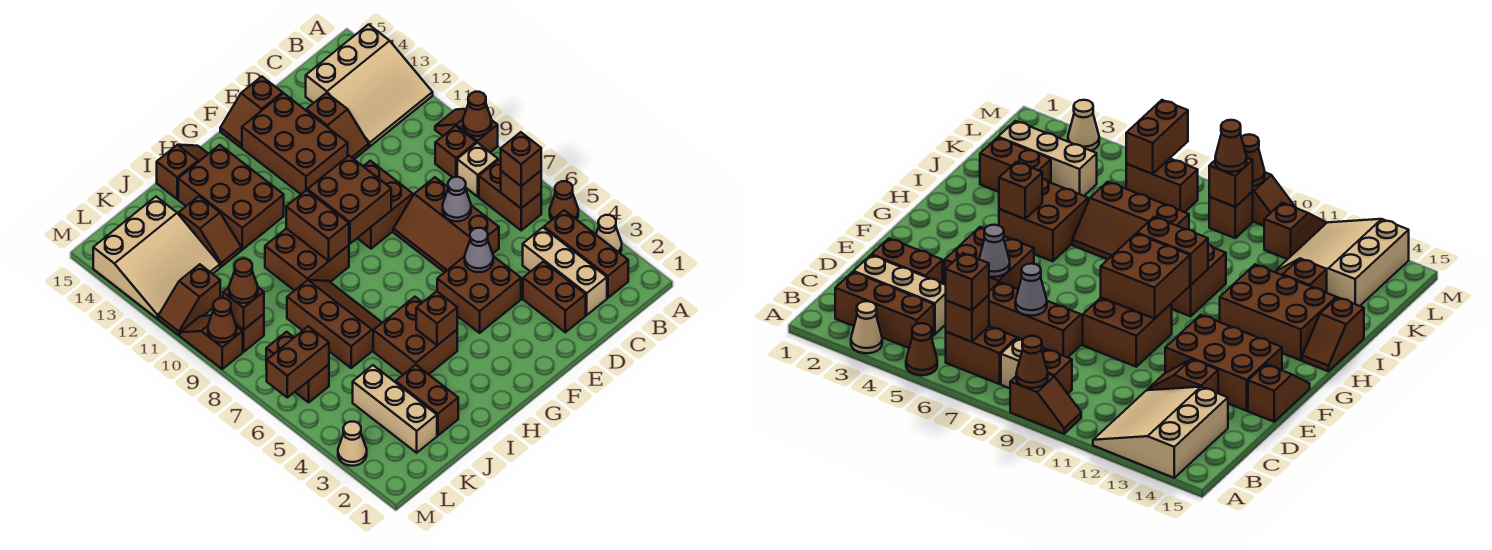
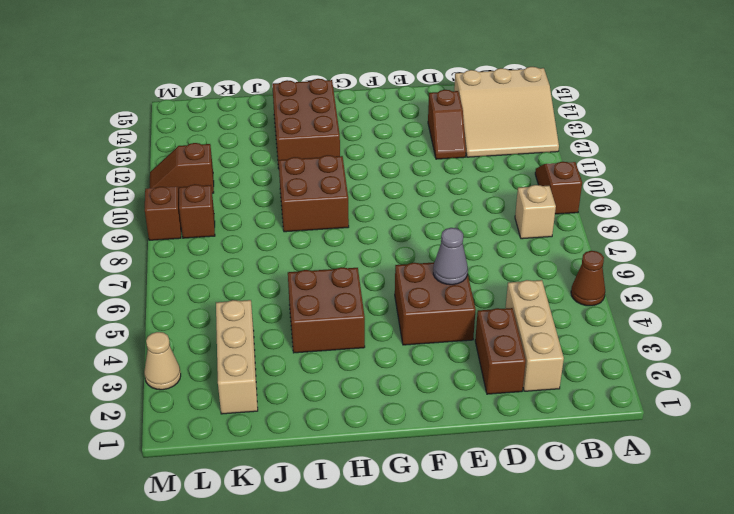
none -> tan cone A3 level 1
none -> brown brick B2:B4 level 1
none -> brown brick B6:B7 level 1
none -> brown brick B9 level 1

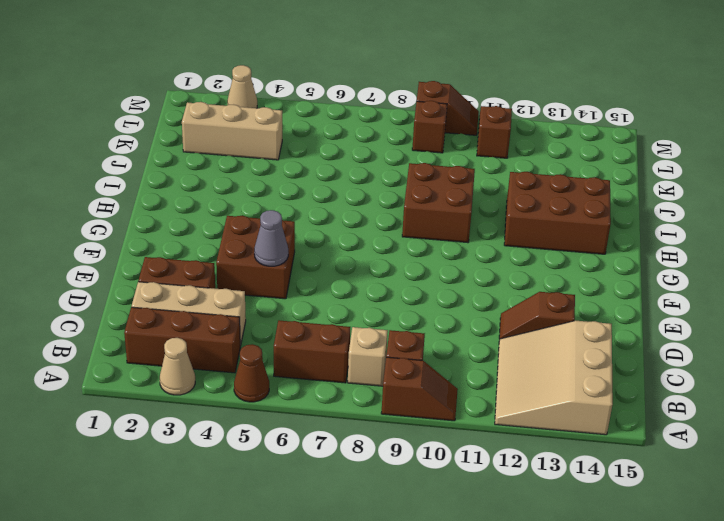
none -> brown slope D6:E8 level 1 top D
none -> brown brick E9:F10 level 1
none -> brown brick E12:F14 level 1
none -> brown slope E15:F15 level 1 top E

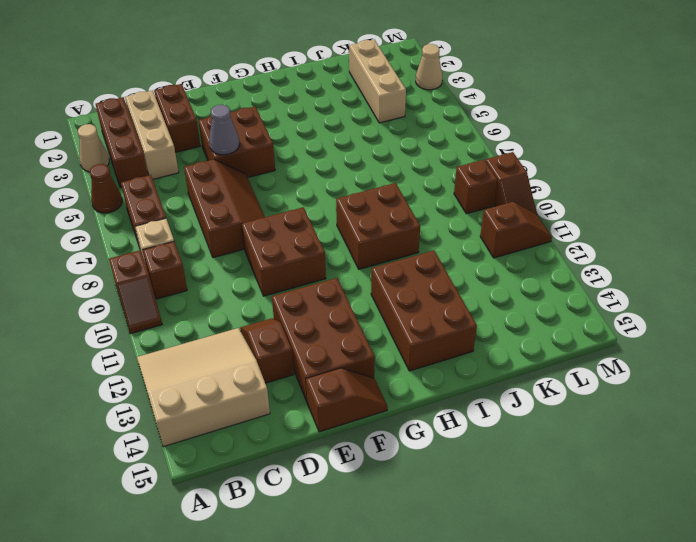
none -> brown brick H4:I5 level 1
none -> brown slope H15:I15 level 1 top I
none -> brown slope I6:J8 level 1 top J
none -> brown brick J2:J3 level 1

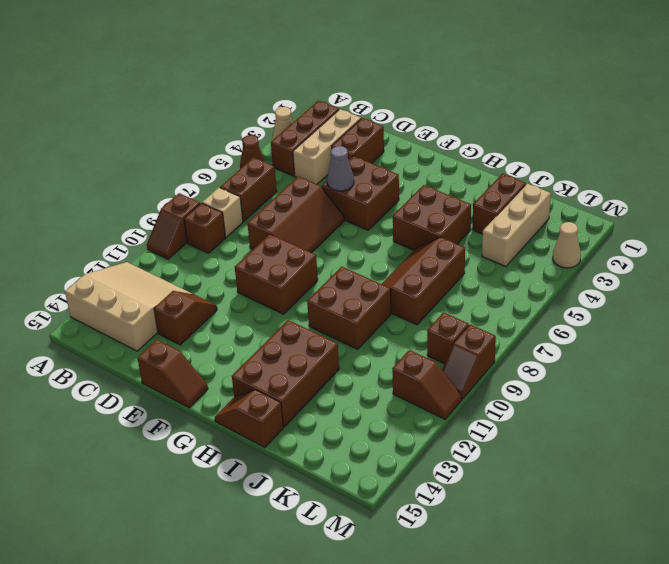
none -> brown brick E12:F14 level 1
none -> brown slope J12:J13 level 1 top 13
none -> tan slope K12:M14 level 1 top 14
none -> brown brick L6:L7 level 1

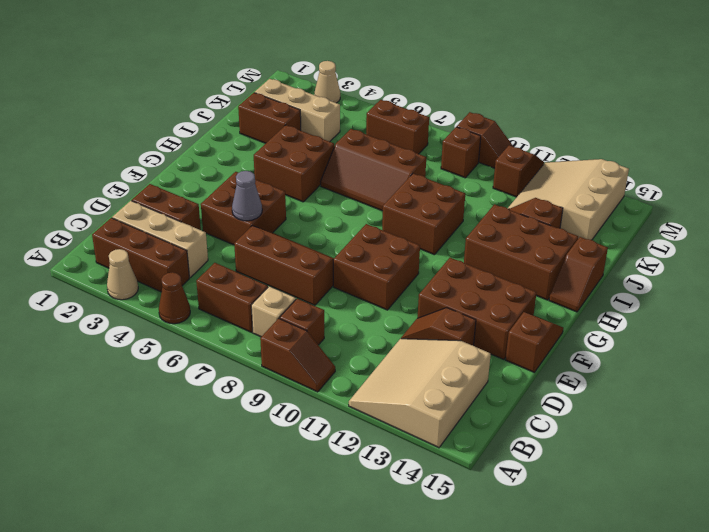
none -> brown cone A9 level 2
none -> brown brick B6 level 2
none -> grey cone D7 level 2
none -> brown brick F9:G10 level 2

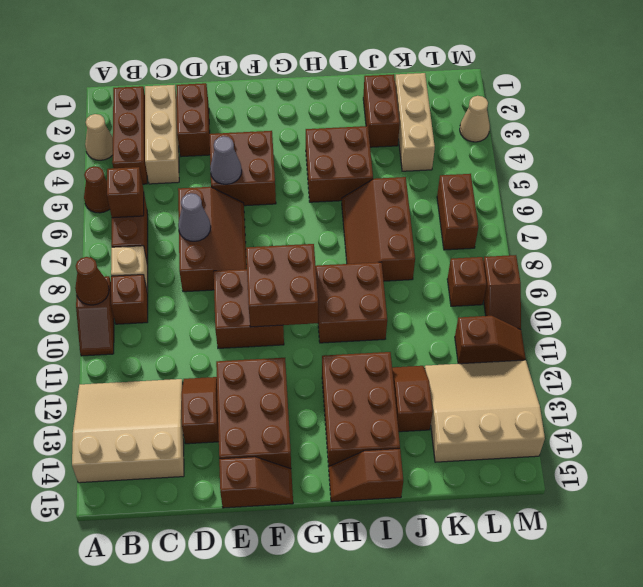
none -> brown brick H4 level 2
none -> brown brick H9:H10 level 2
none -> brown brick L6:M6 level 2
none -> brown brick L9 level 2

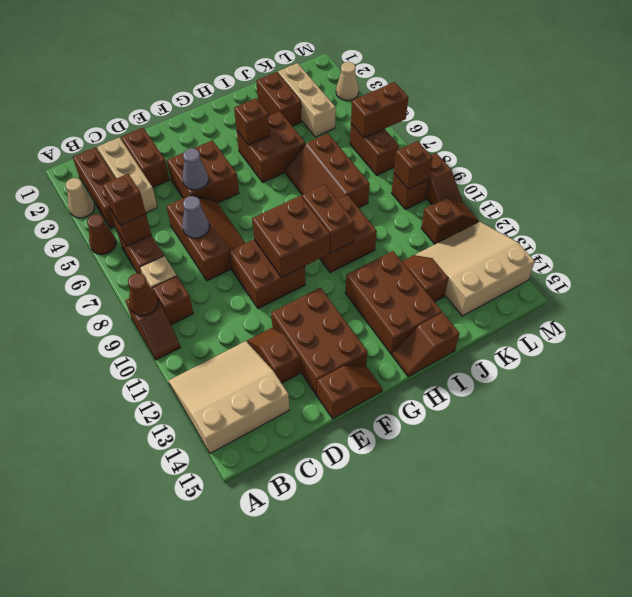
none -> brown cone M9 level 2
none -> brown cone L9 level 3

